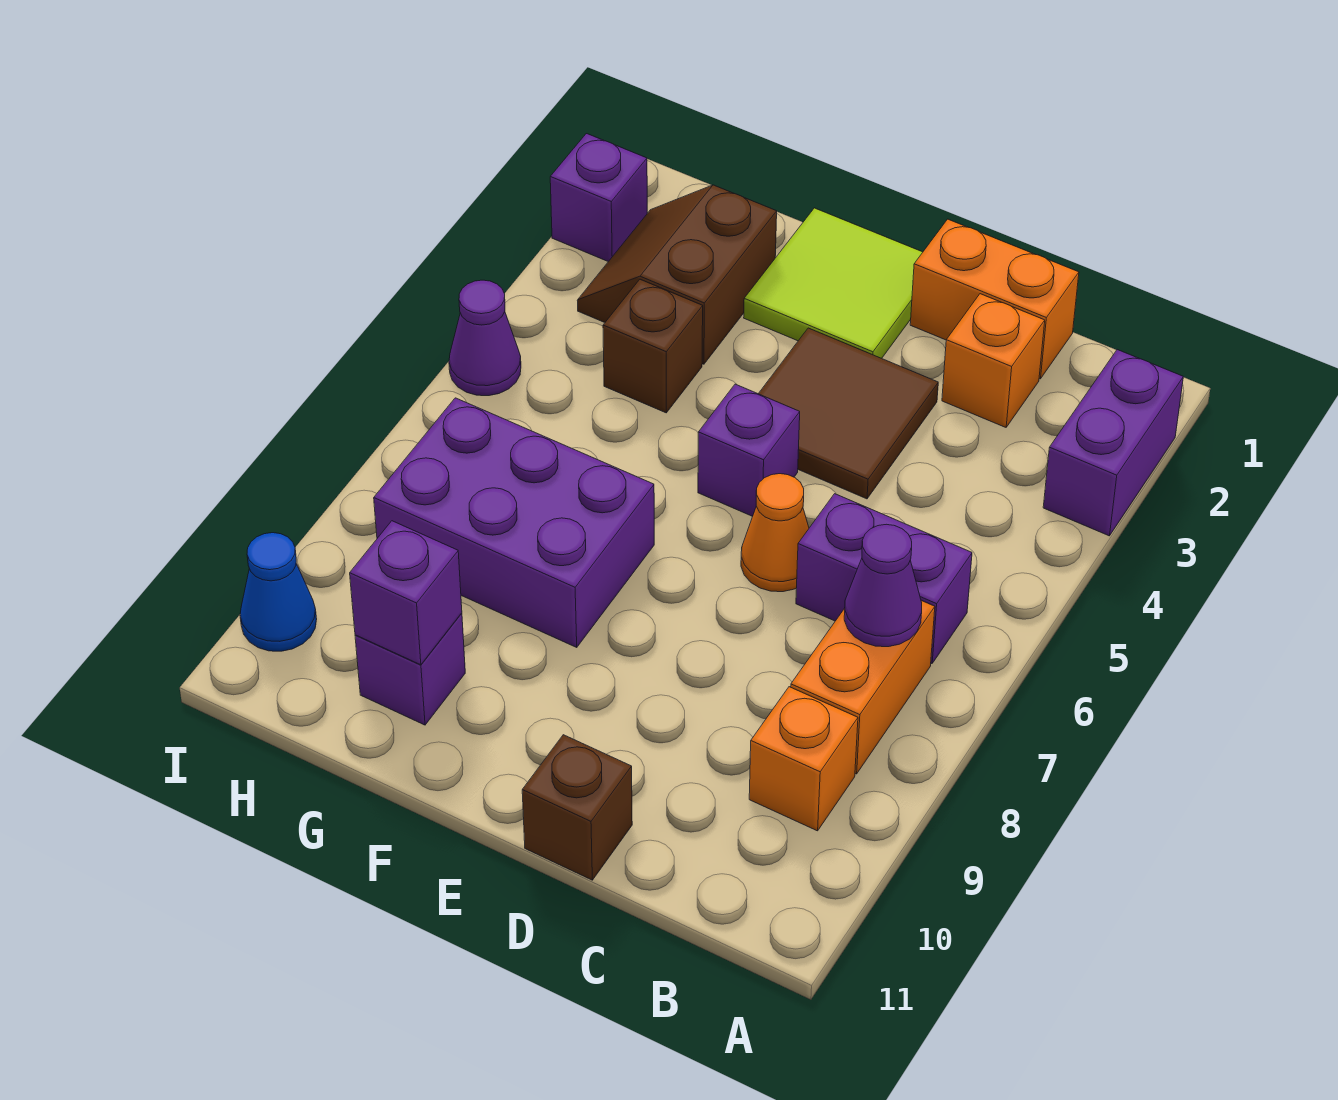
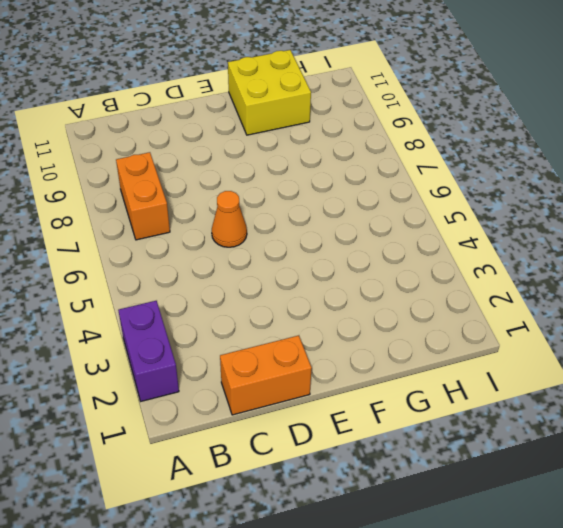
yellow brick F10:G11 level 1 -> purple brick G10 level 1
none -> purple brick B6:C6 level 1
none -> orange brick B9 level 1
none -> orange brick C2 level 1

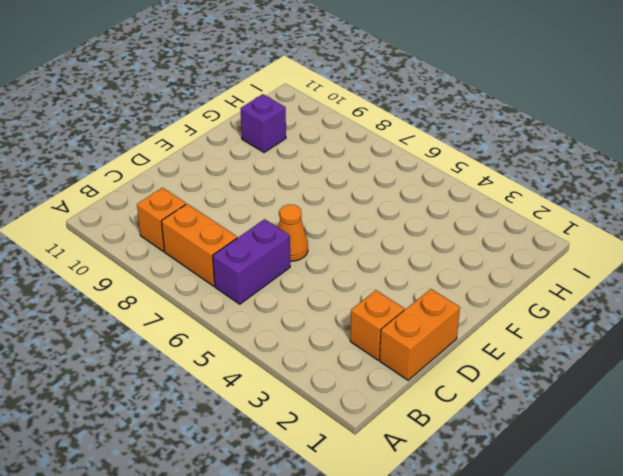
none -> purple brick A2:A3 level 1
none -> brown tile D3:E4 level 1
none -> brown brick D11 level 1

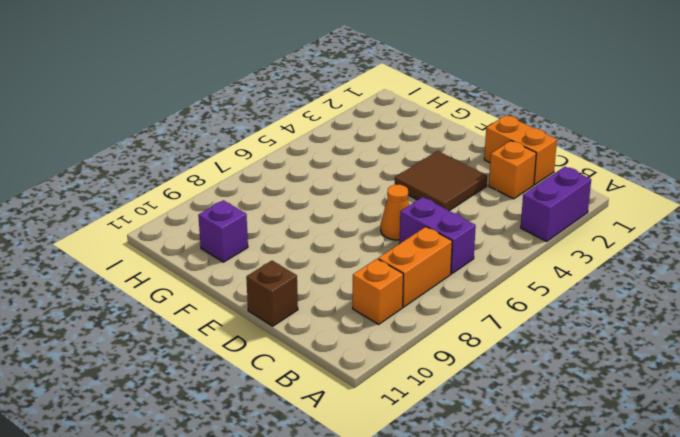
none -> lime tile E1:F2 level 1
none -> purple brick E5 level 1
none -> purple brick F7:H8 level 1

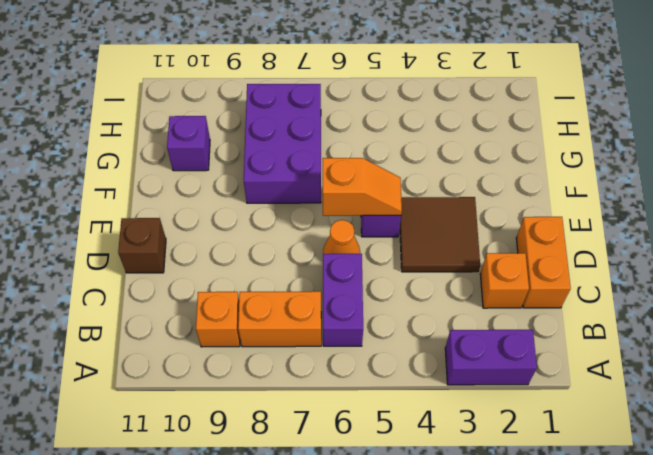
orange slope E5:E6 level 2 top 6 -> none
none -> lime tile E1:F2 level 1
none -> brown slope G2:H3 level 1 top G
none -> brown brick G4 level 1

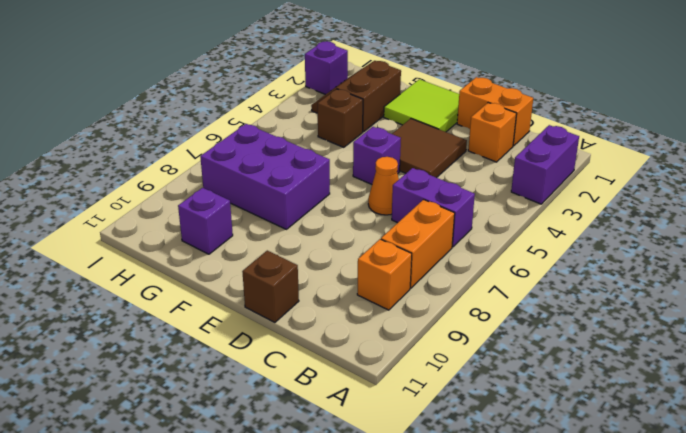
none -> purple cone I5 level 1
none -> blue cone I10 level 1
none -> purple cone B7 level 2

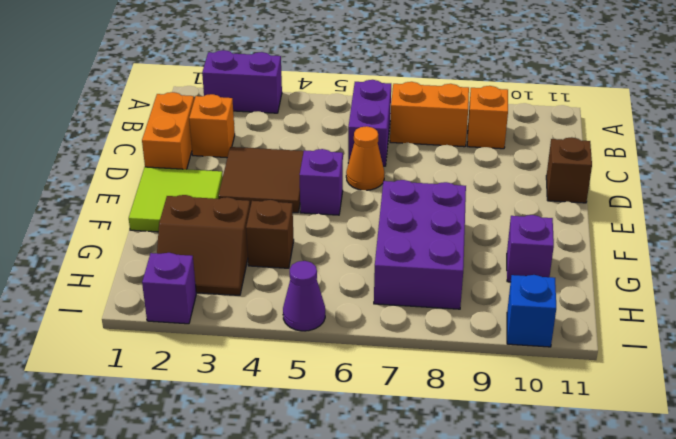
blue brick I10 level 1 -> blue cone I10 level 1
none -> purple cone B7 level 2
none -> purple brick G10 level 2

